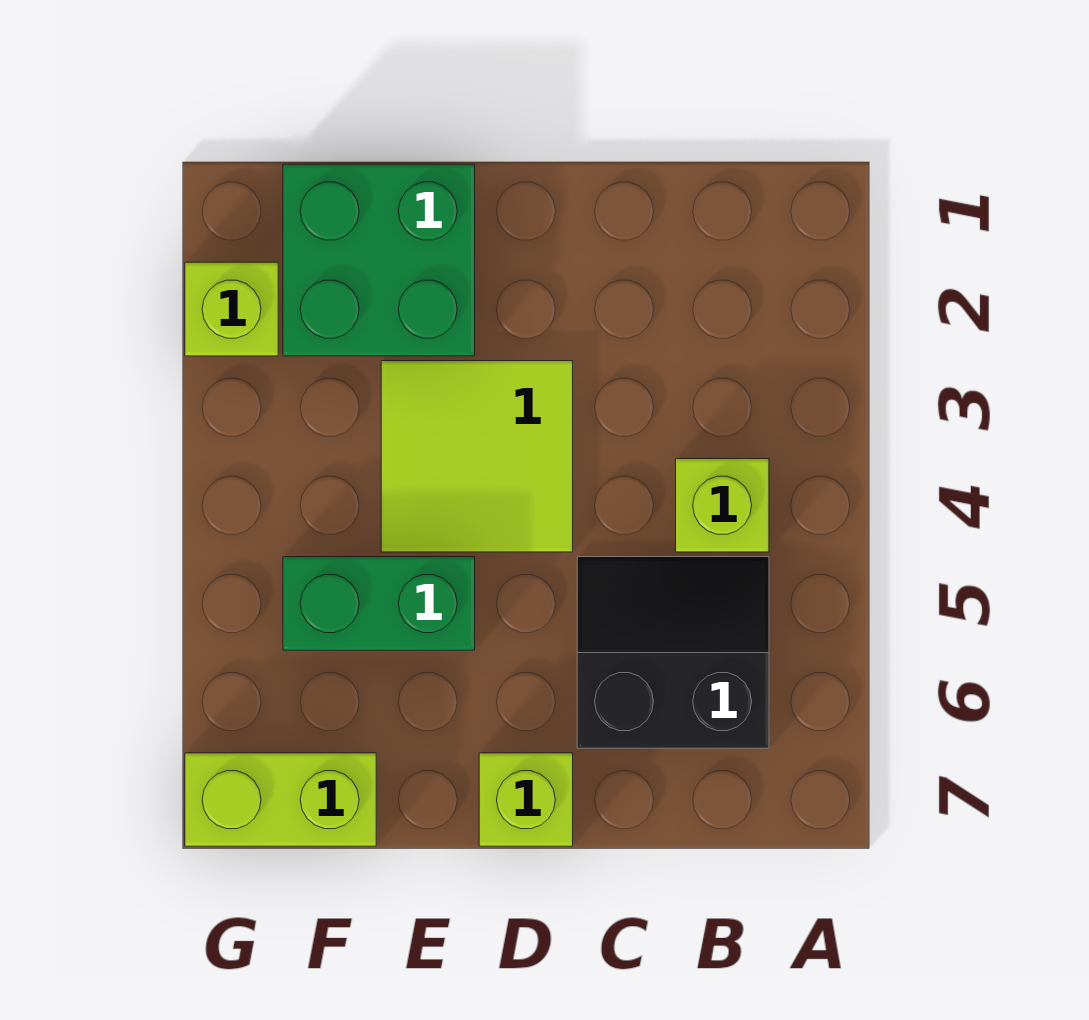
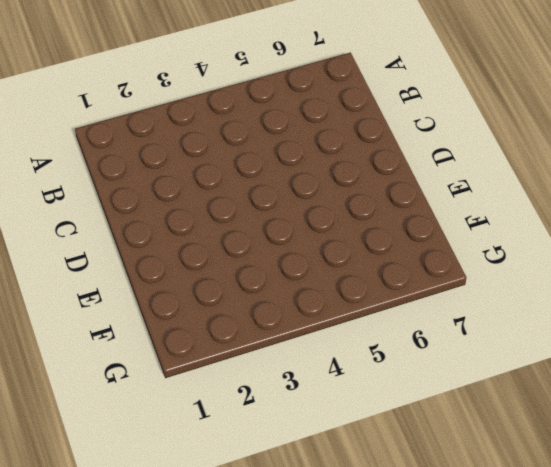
none -> lime brick B4 level 1
none -> black slope B5:C6 level 1 top 6

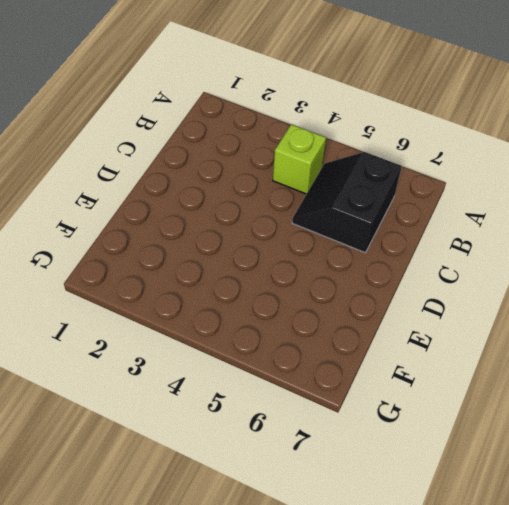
none -> lime tile D3:E4 level 1
none -> lime brick D7 level 1

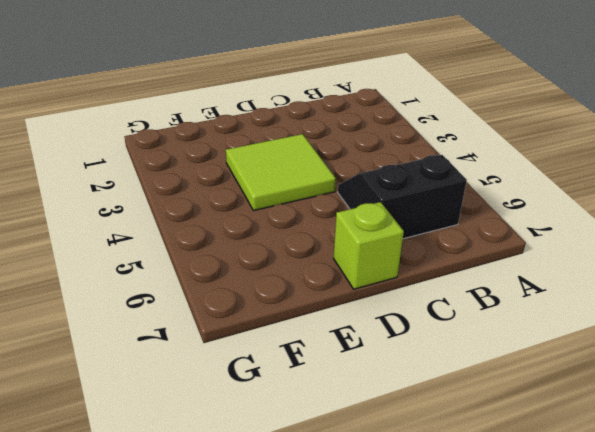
none -> lime brick B4 level 1
none -> green brick E1:F2 level 1

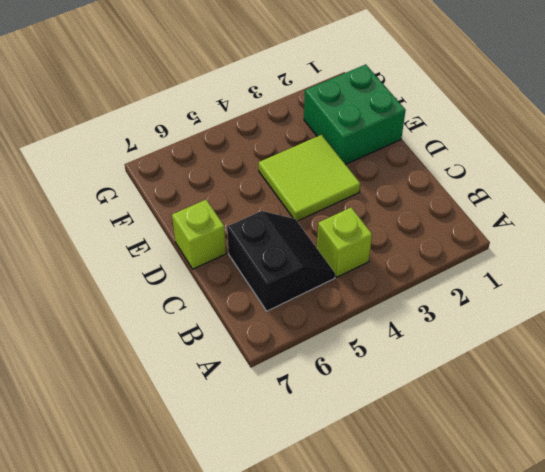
none -> green brick E5:F5 level 1
none -> lime brick F7:G7 level 1

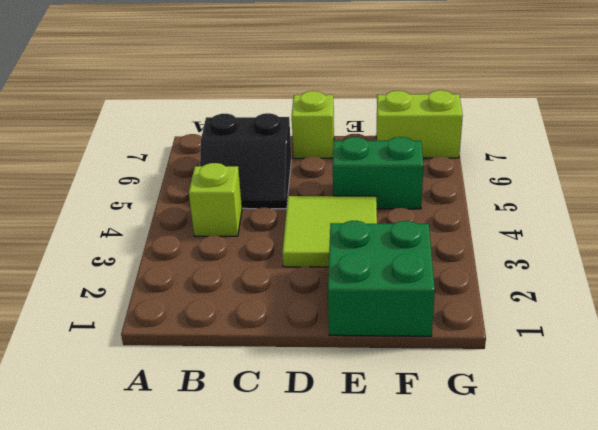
none -> lime brick G2 level 1

